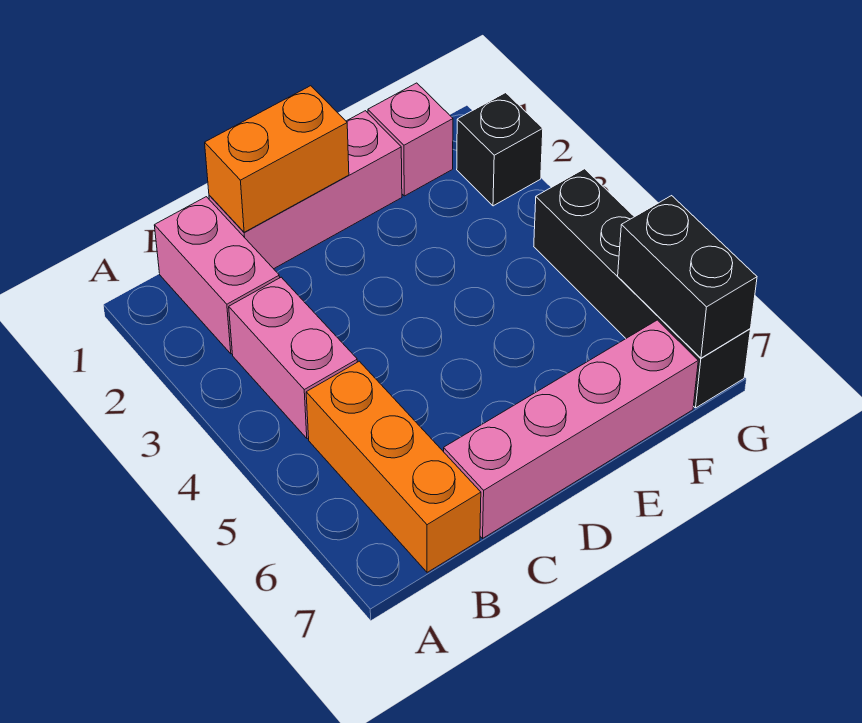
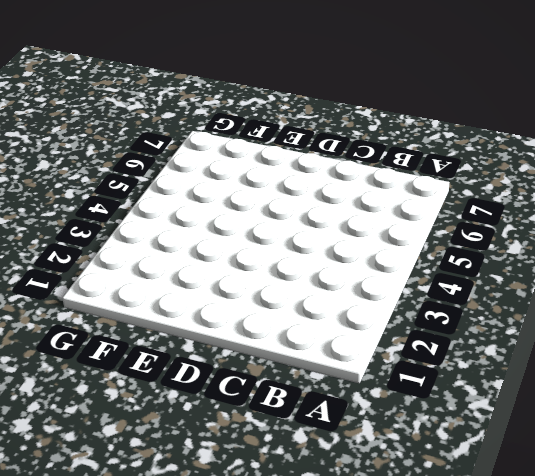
none -> pink brick B1:B2 level 1
none -> pink brick B3:B4 level 1

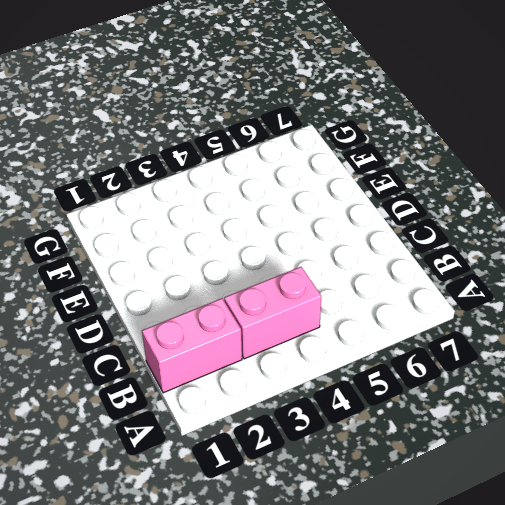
none -> orange brick B5:B7 level 1
none -> pink brick C1:E1 level 1

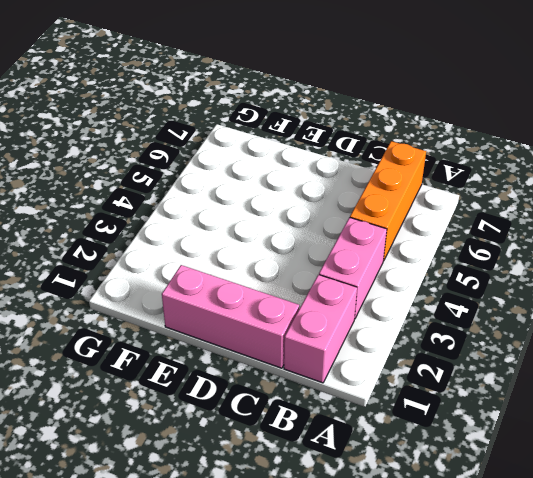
none -> pink brick C7:F7 level 1
none -> pink brick F1 level 1

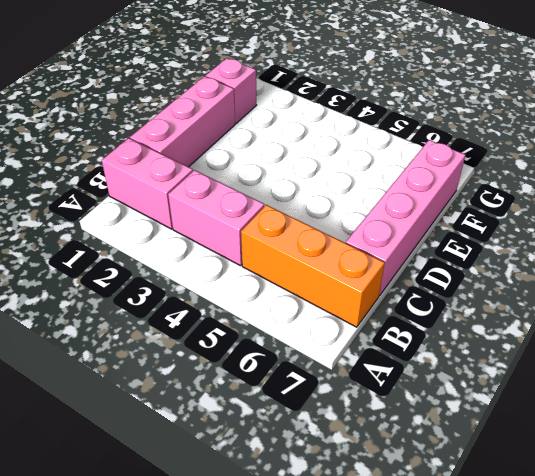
none -> black brick G2 level 1
none -> black brick G4:G7 level 1

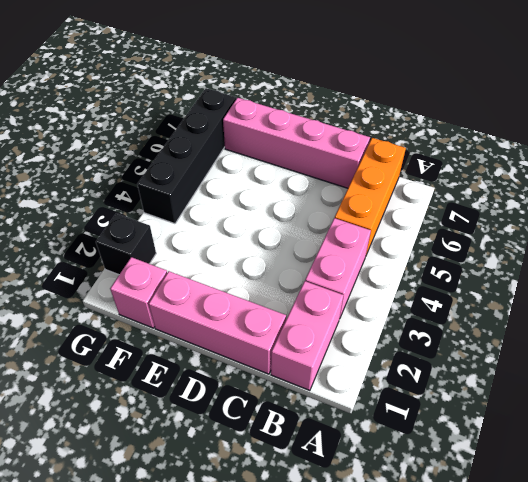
none -> orange brick C1:D1 level 2
none -> black brick G6:G7 level 2

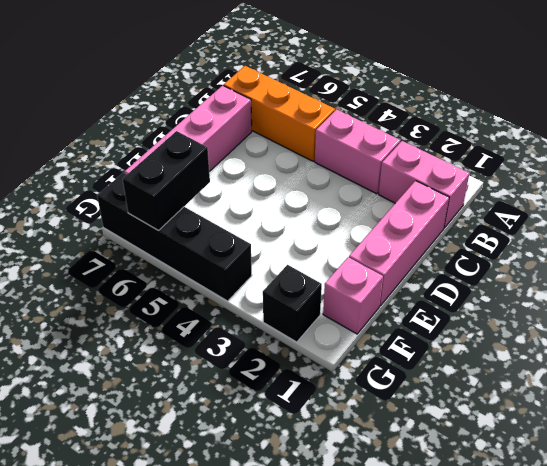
black brick F6:G6 level 2 -> black brick G6:G7 level 2
none -> orange brick C1:D1 level 2

